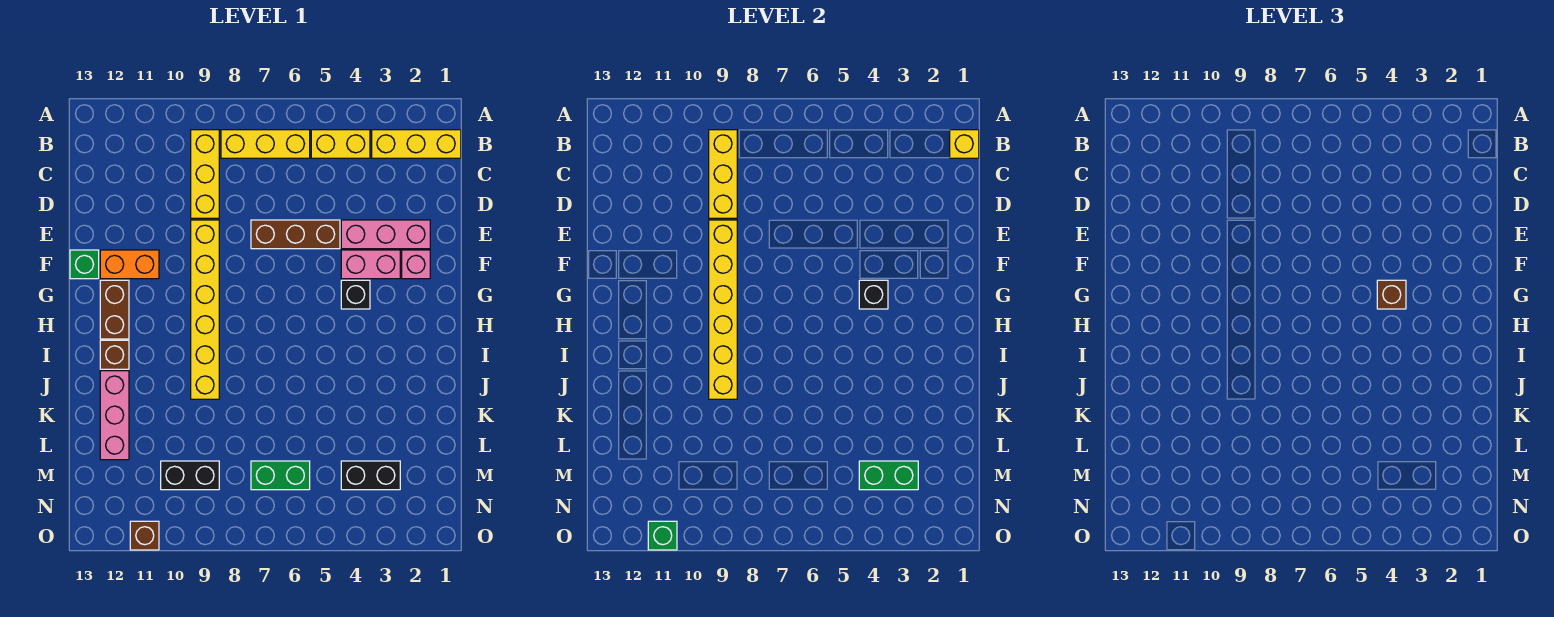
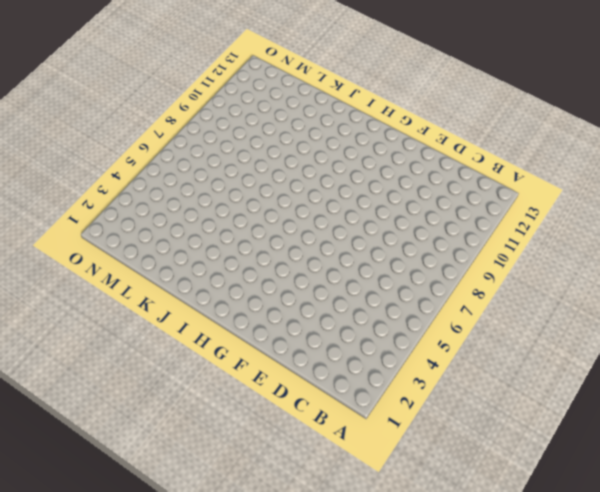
none -> yellow brick B1:B3 level 1
none -> yellow brick B4:B5 level 1
none -> yellow brick B6:B8 level 1

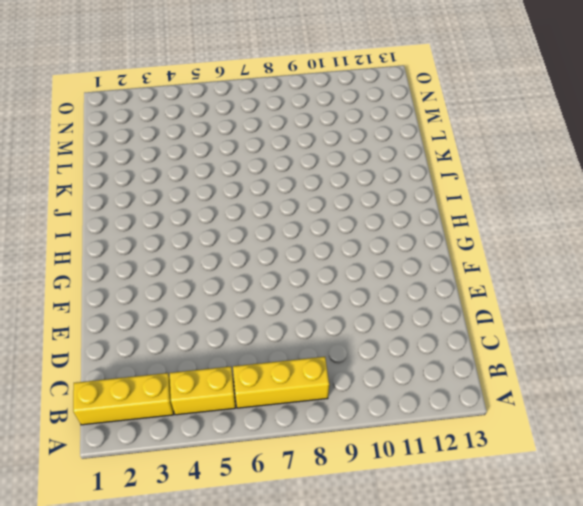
none -> yellow brick B9:D9 level 1
none -> pink brick E2:E4 level 1
none -> brown brick E5:E7 level 1

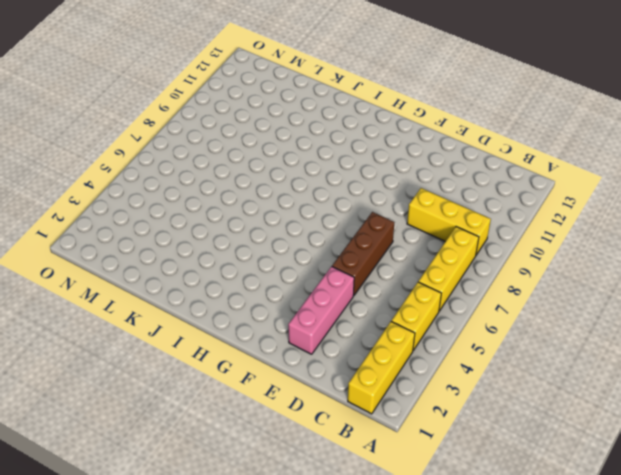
none -> yellow brick E9:J9 level 1
none -> pink brick F2 level 1
none -> pink brick F3:F4 level 1

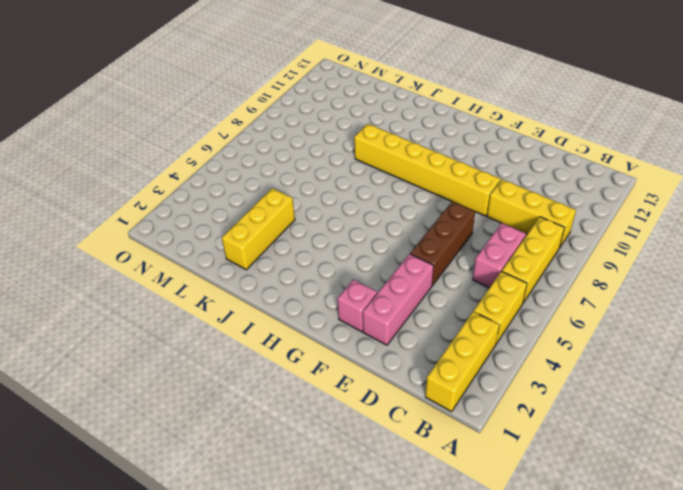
pink brick C6:C7 level 1 -> pink brick F3:F4 level 1
yellow brick K2:K4 level 1 -> yellow brick B9:D9 level 2
none -> orange brick F11:F12 level 1
none -> green brick F13 level 1
none -> black brick G4 level 1

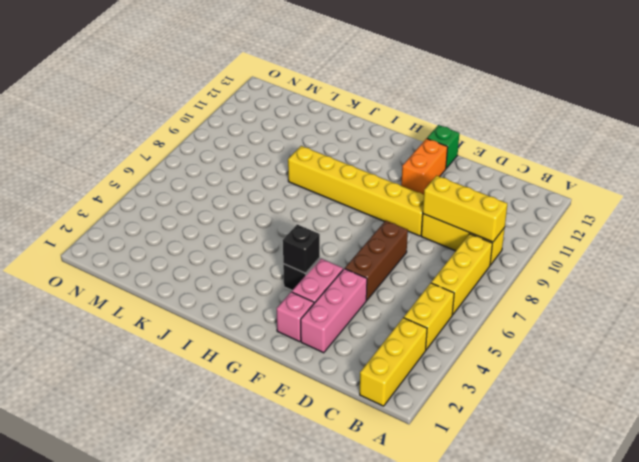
none -> brown brick G12:H12 level 1
none -> brown brick I12 level 1
none -> pink brick J12:L12 level 1

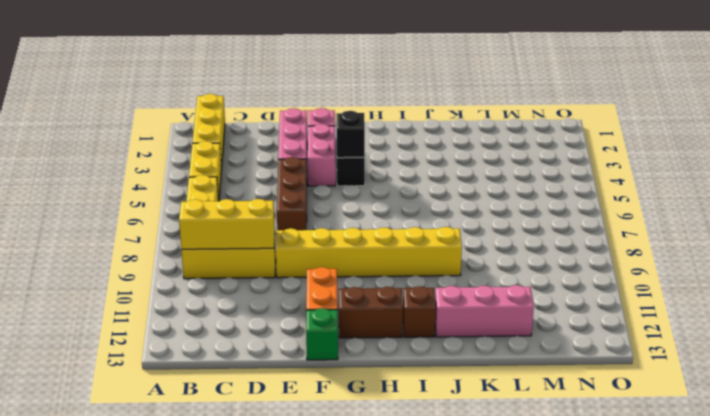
none -> black brick M3:M4 level 1
none -> green brick M6:M7 level 1
none -> black brick M9:M10 level 1

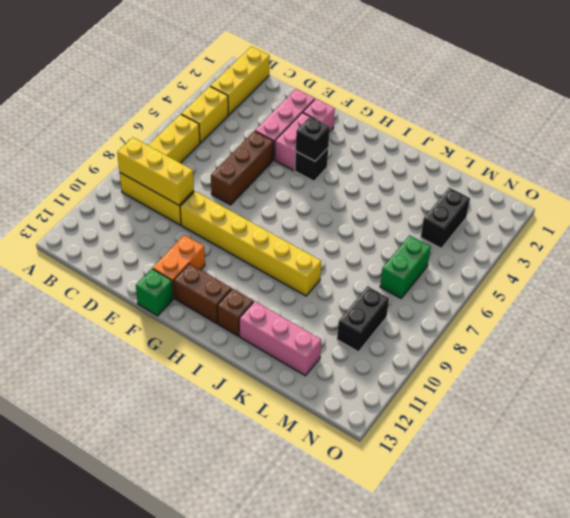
none -> brown brick O11 level 1
none -> yellow brick B1 level 2
none -> yellow brick E9:J9 level 2

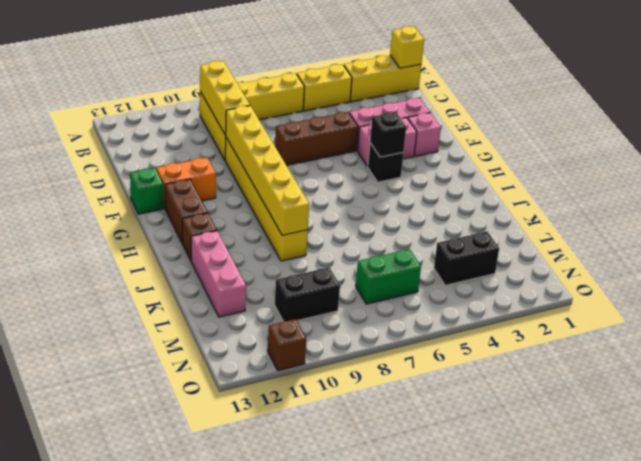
none -> green brick M3:M4 level 2
none -> green brick O11 level 2
none -> brown brick G4 level 3

